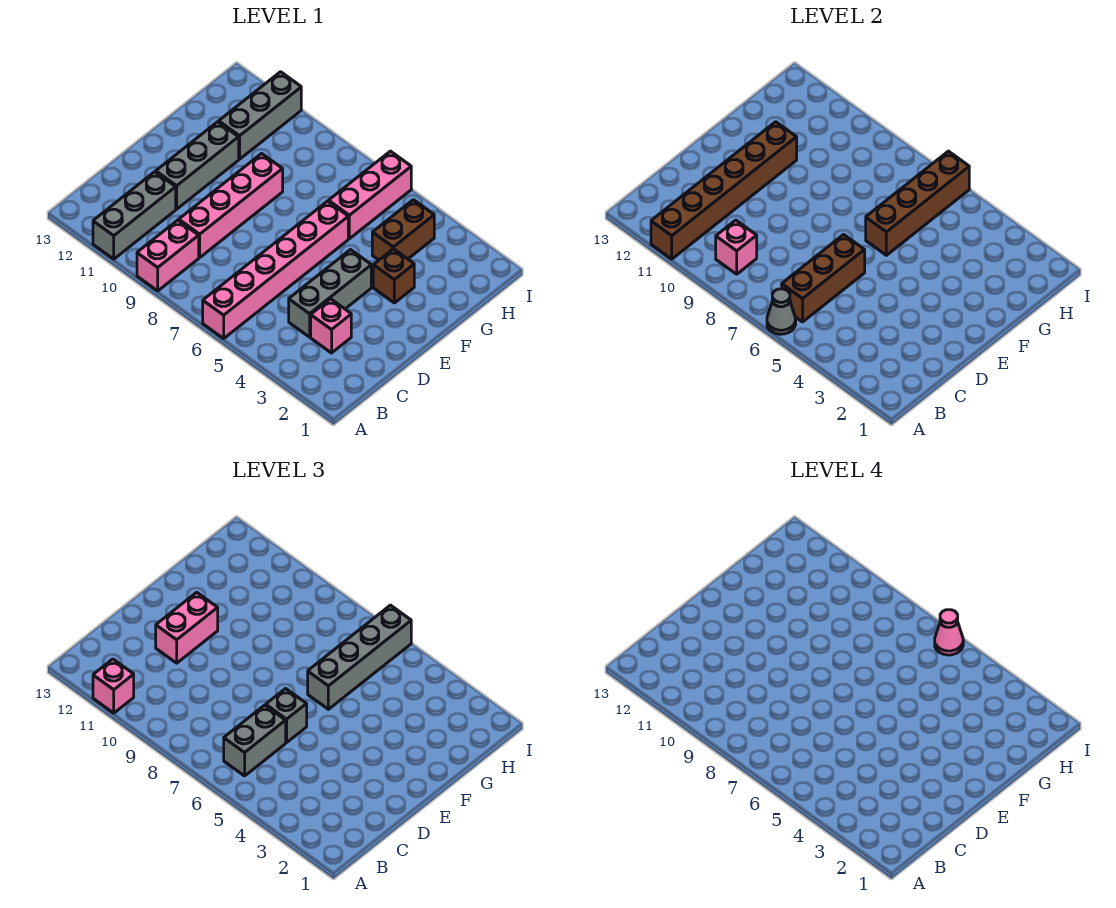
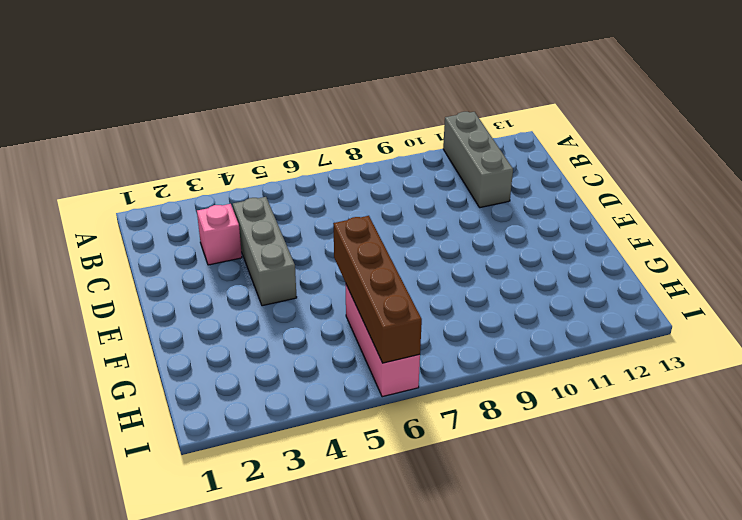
none -> pink brick A6:F6 level 1
none -> pink brick A9:B9 level 1
none -> pink brick C9:F9 level 1

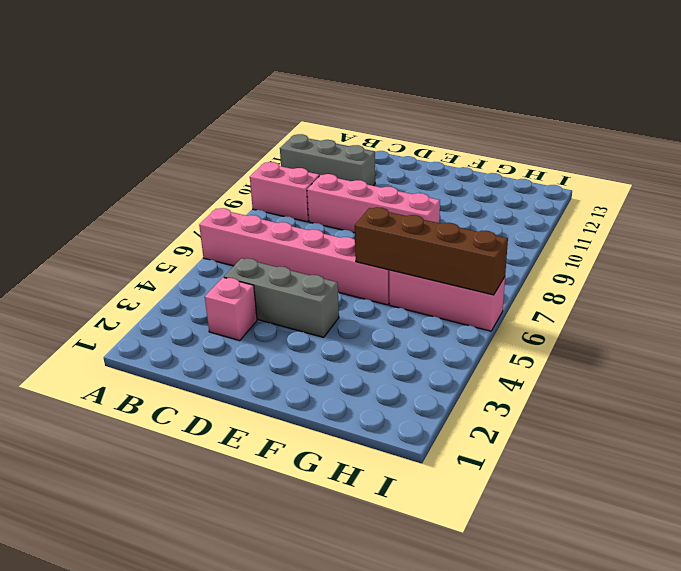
none -> grey brick D11:F11 level 1
none -> brown brick F3 level 1
none -> brown brick G4:H4 level 1

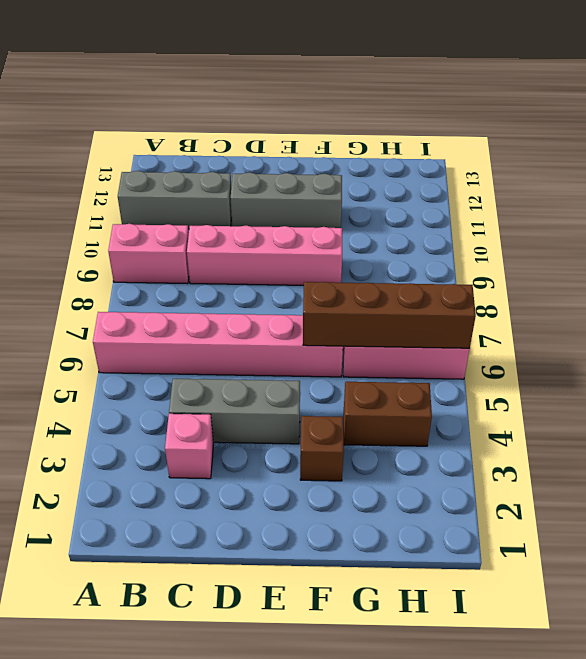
none -> grey brick G11:I11 level 1
none -> grey cone A6 level 2
none -> brown brick A11:F11 level 2

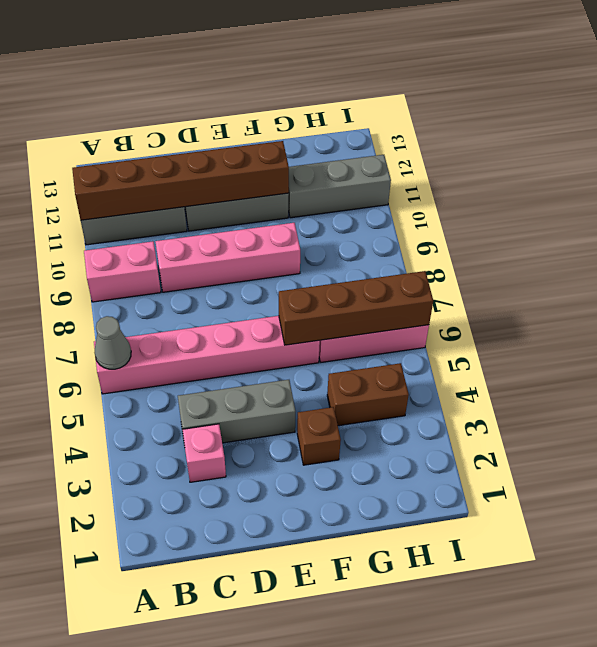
none -> brown brick B6:D6 level 2
none -> pink brick B9 level 2
none -> pink brick A11 level 3

